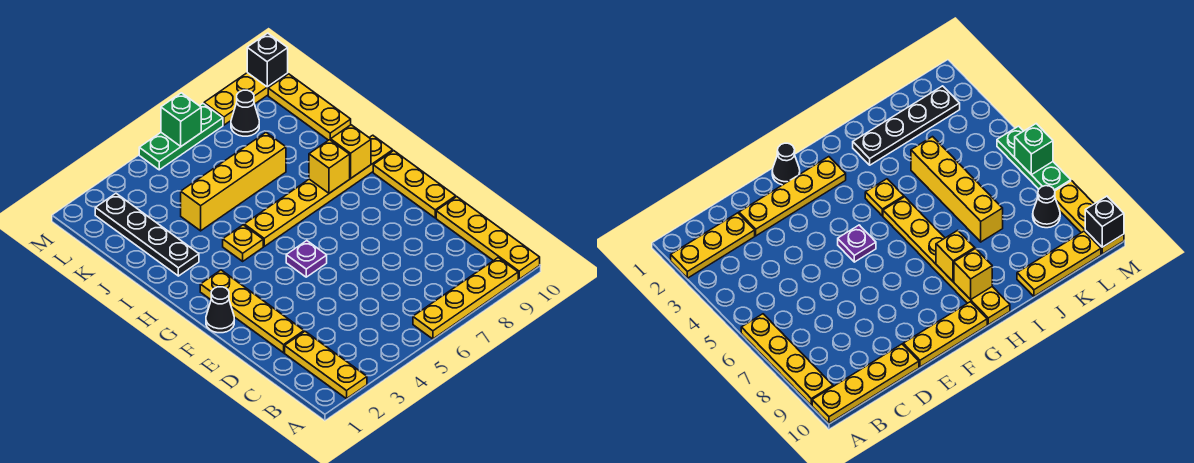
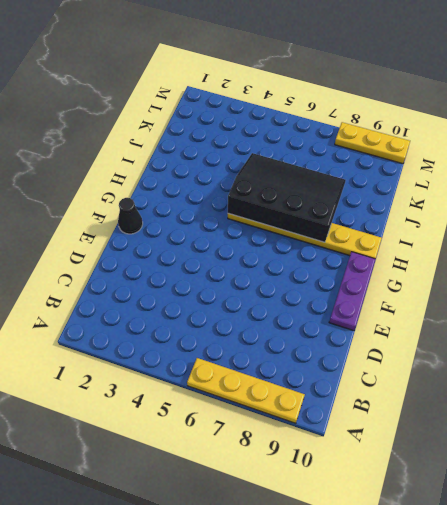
purple plate E10:G10 level 1 -> yellow plate E10:G10 level 1
black slope H5:J8 level 2 top H -> yellow brick H8 level 2
none -> yellow plate A2:C2 level 1
none -> yellow plate A10:D10 level 1
none -> yellow plate D2:G2 level 1

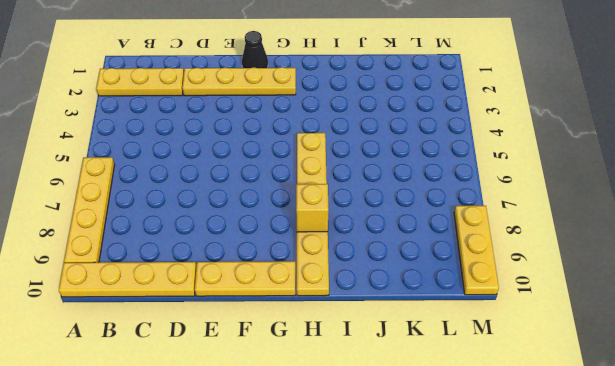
none -> purple plate F5 level 1
none -> yellow plate H4 level 1
none -> black plate I2:L2 level 1

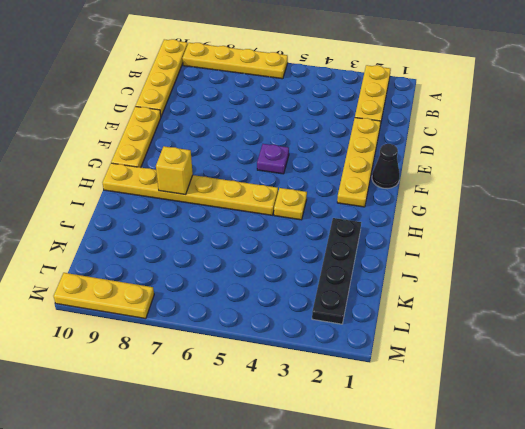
none -> yellow brick J4:J7 level 1
none -> yellow plate J10:L10 level 1
none -> black cone L8 level 1

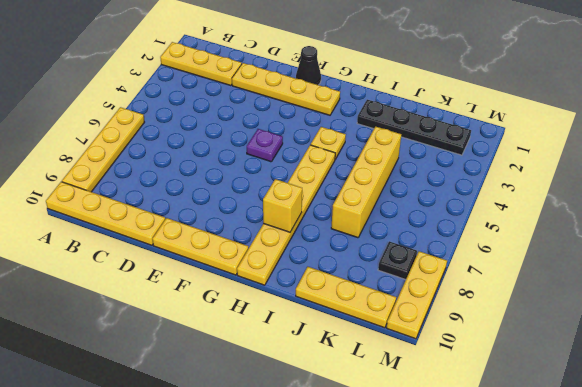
black plate L8 level 1 -> black cone L8 level 1
none -> green plate M5:M7 level 1
none -> yellow brick H9 level 2
none -> green brick M6 level 2

